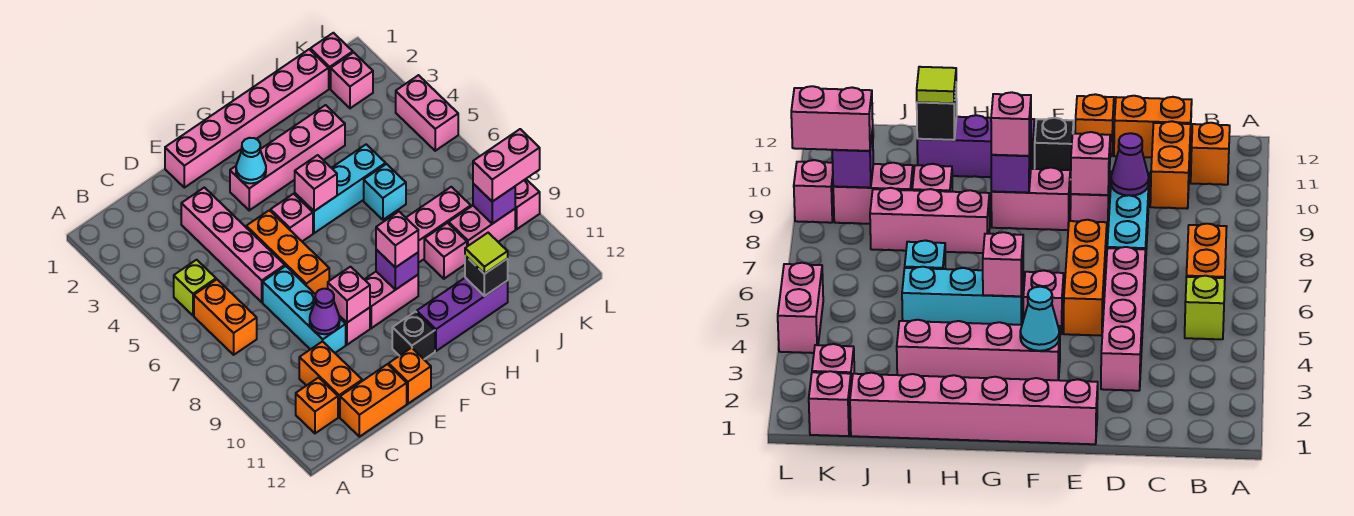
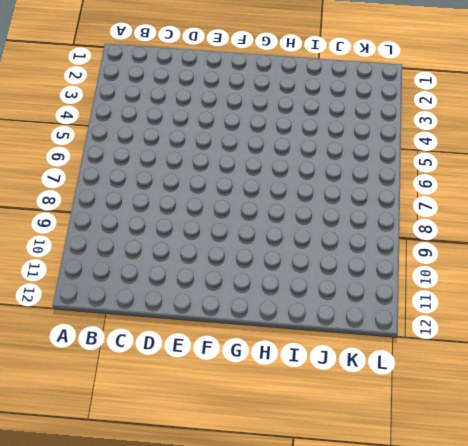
none -> lime brick B5 level 1
none -> orange brick B6:B7 level 1
none -> orange brick B11 level 1
none -> orange brick C10:C11 level 1

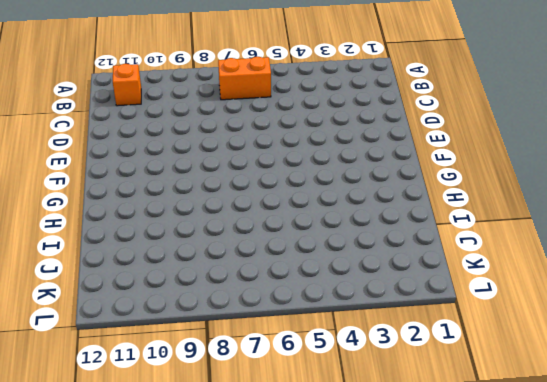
none -> lime brick B5 level 1
none -> orange brick C10:C11 level 1
none -> orange brick C12:D12 level 1
none -> pink brick D3:D6 level 1

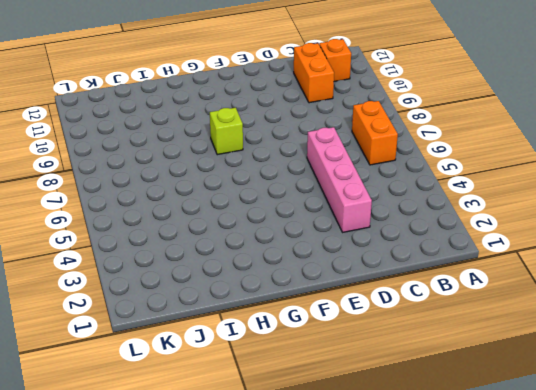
lime brick G8 level 1 -> lime brick B5 level 1
none -> orange brick C12:D12 level 1
none -> cyan brick D7:D9 level 1
none -> pink brick E1:J1 level 1
none -> orange brick E5:E7 level 1

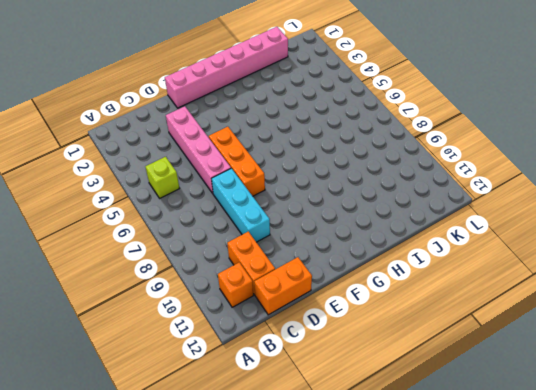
none -> orange brick B6:B7 level 1
none -> pink brick E9 level 1
none -> orange brick E12 level 1
none -> pink brick F3:I3 level 1

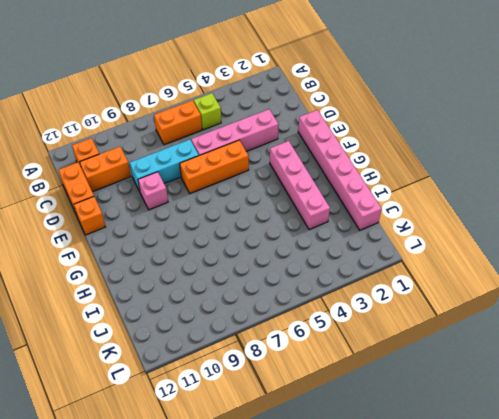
none -> pink brick F5 level 1
none -> pink brick F9:G9 level 1
none -> black brick F11 level 1
none -> cyan brick G5:I5 level 1

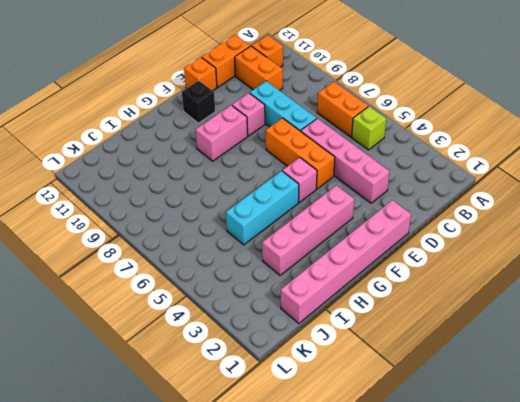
none -> purple brick G11:I11 level 1
none -> pink brick H8:J8 level 1
none -> cyan brick I6 level 1
none -> pink brick I9 level 1

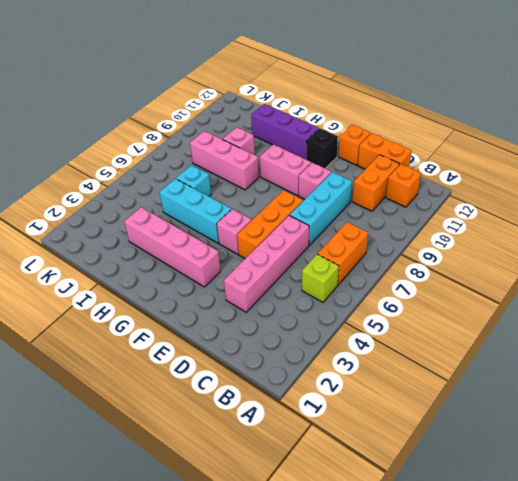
none -> pink brick E1:J1 level 1
none -> pink brick J9:K9 level 1
none -> pink brick K1 level 1
none -> pink brick K2 level 1

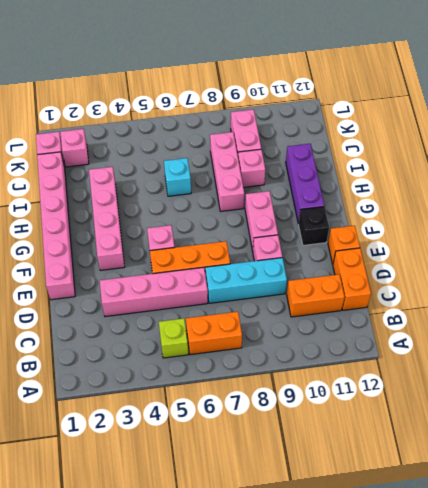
none -> orange brick B11 level 1
none -> cyan brick G5:I5 level 1
none -> pink brick L4:L5 level 1
none -> pink brick L9 level 1

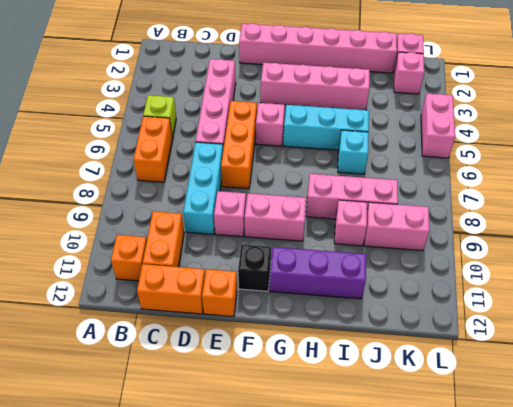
none -> pink brick L9 level 1
none -> purple cone D9 level 2
none -> pink brick E9 level 2
none -> cyan cone F3 level 2

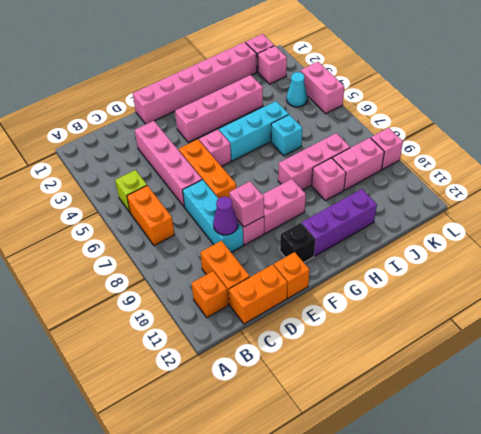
cyan cone K4 level 1 -> cyan cone F3 level 2
none -> pink brick G5 level 2
none -> purple brick G9 level 2
none -> black brick I11 level 2
none -> purple brick K9 level 2

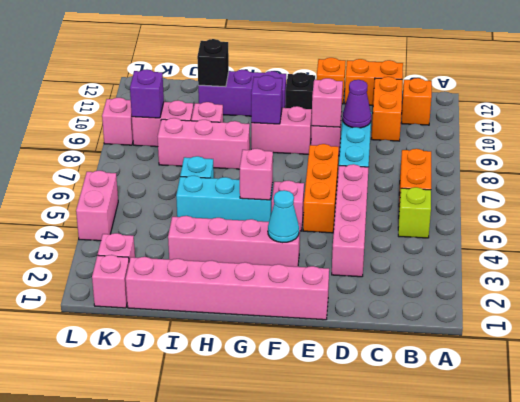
none -> pink brick G9 level 3
none -> lime tile I11 level 3
none -> pink brick K9:L9 level 3

